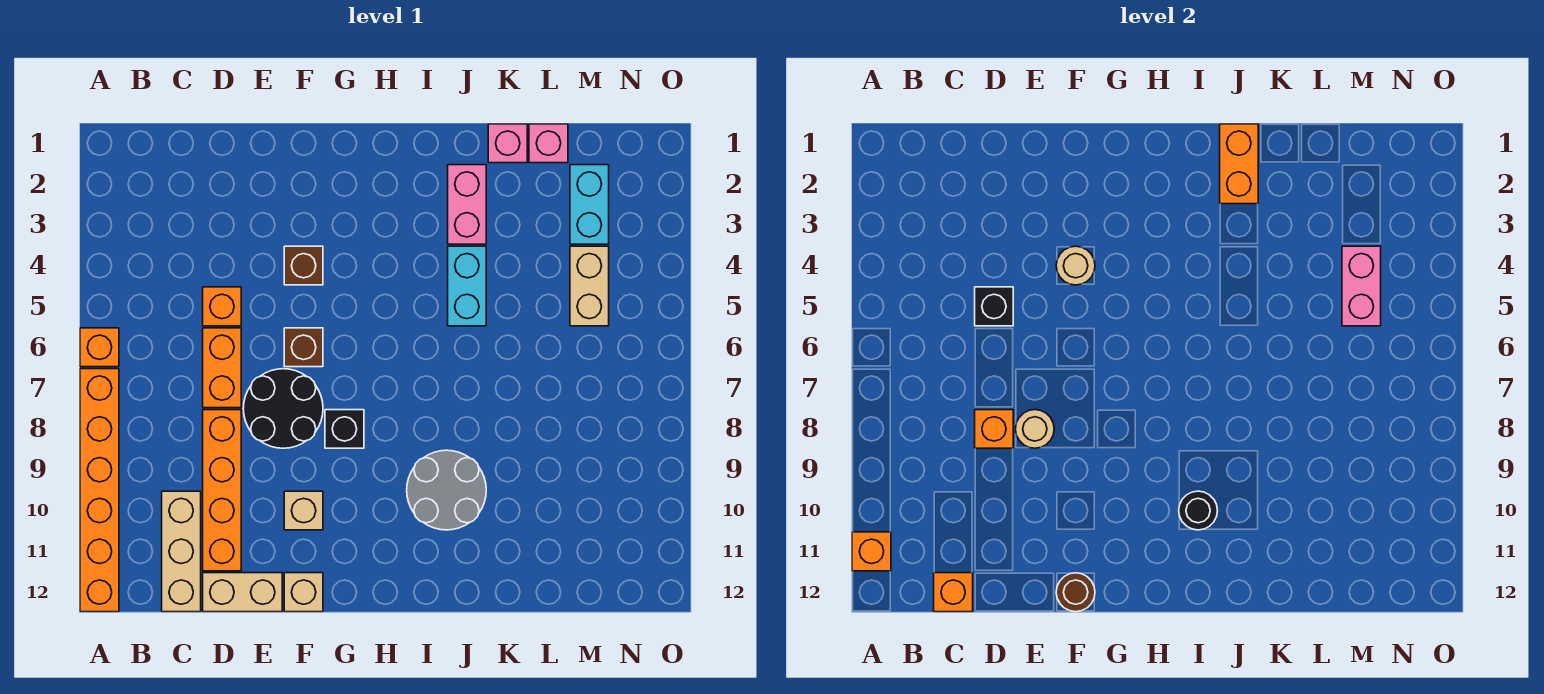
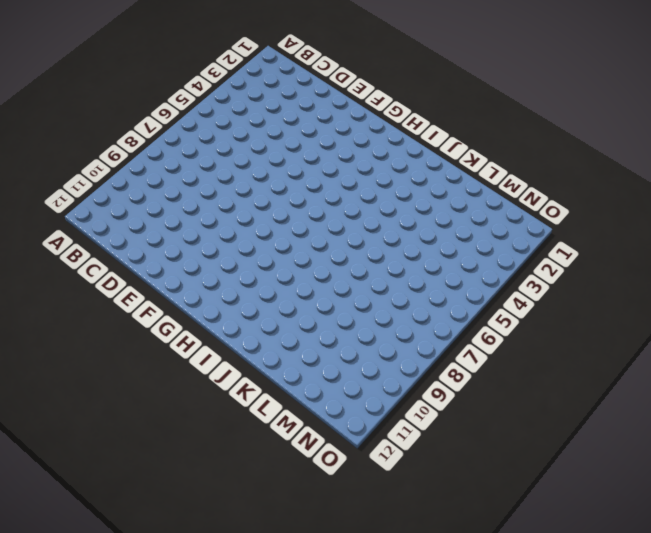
none -> orange brick A6 level 1
none -> orange brick A7:A12 level 1
none -> tan brick C10:C12 level 1
none -> orange brick D5 level 1

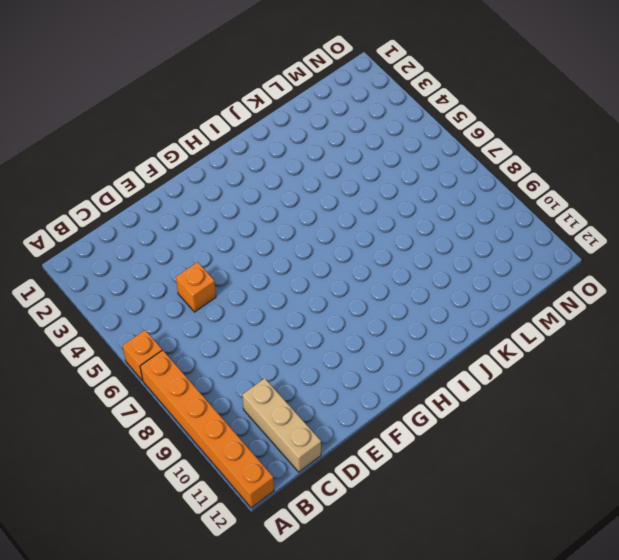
none -> orange brick D6:D7 level 1
none -> orange brick D8:D11 level 1
none -> tan brick D12:E12 level 1
none -> black round brick E7:F8 level 1

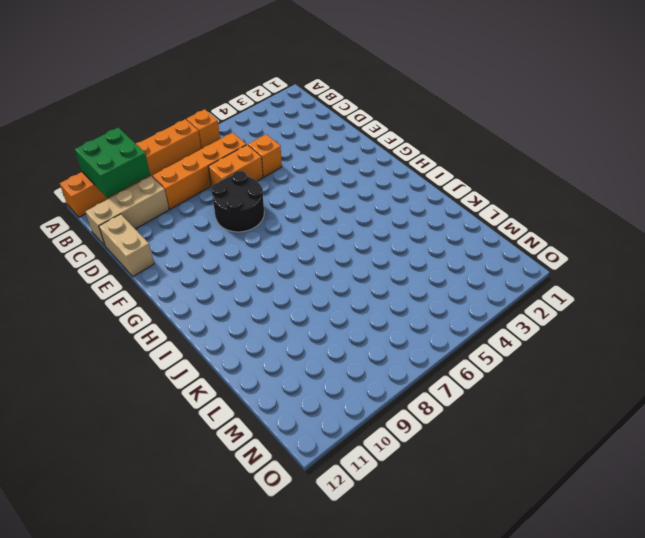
green brick A10:B11 level 2 -> orange brick A11 level 2
orange brick C6:C9 level 1 -> orange brick D8:D11 level 1
none -> brown brick F4 level 1
none -> brown brick F6 level 1
none -> tan brick F10 level 1
none -> tan brick F12 level 1

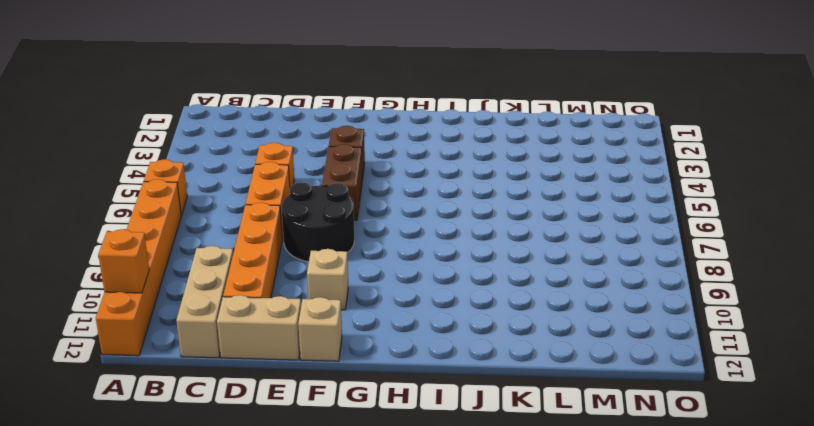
brown brick F5:F6 level 1 -> brown brick F6 level 1
none -> black brick G8 level 1
none -> grey round brick I9:J10 level 1
none -> pink brick J2:J3 level 1
none -> cyan brick J4:J5 level 1

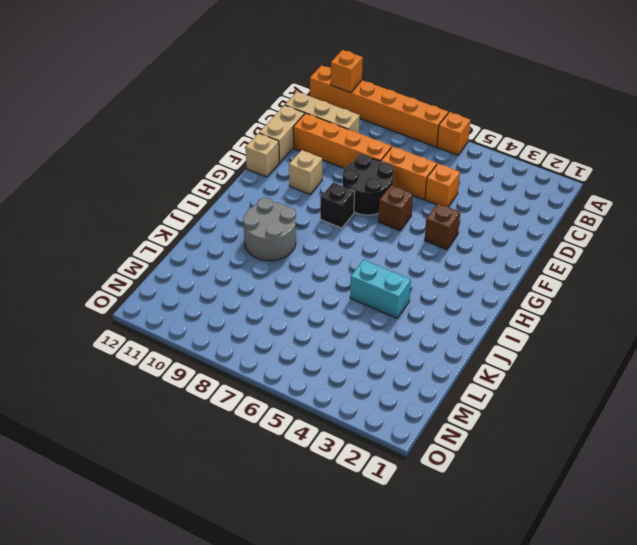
none -> pink brick J2:J3 level 1
none -> pink brick K1 level 1
none -> pink brick L1 level 1
none -> cyan brick M2:M3 level 1

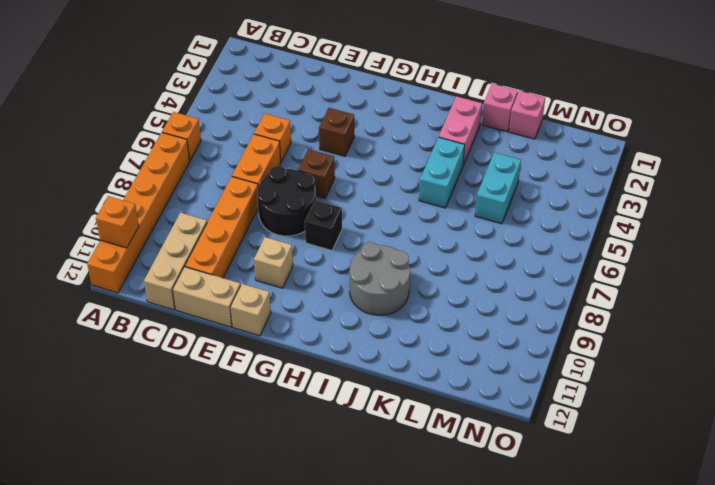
cyan brick L4:L5 level 1 -> cyan brick M2:M3 level 1
none -> tan brick M4:M5 level 1
none -> orange brick C12 level 2
none -> black brick D5 level 2
none -> orange brick D8 level 2

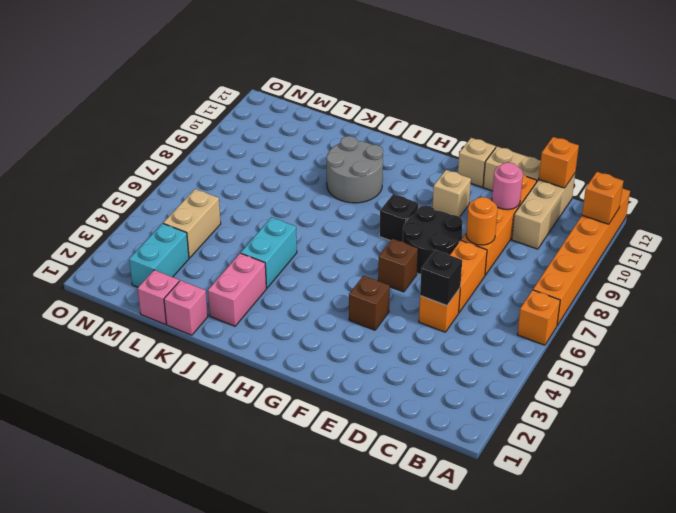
orange round brick D8 level 2 -> orange brick D8 level 2
pink round brick D10 level 2 -> none
none -> tan round brick E8 level 2
none -> tan round brick F4 level 2
none -> brown round brick F12 level 2
none -> black round brick I10 level 2

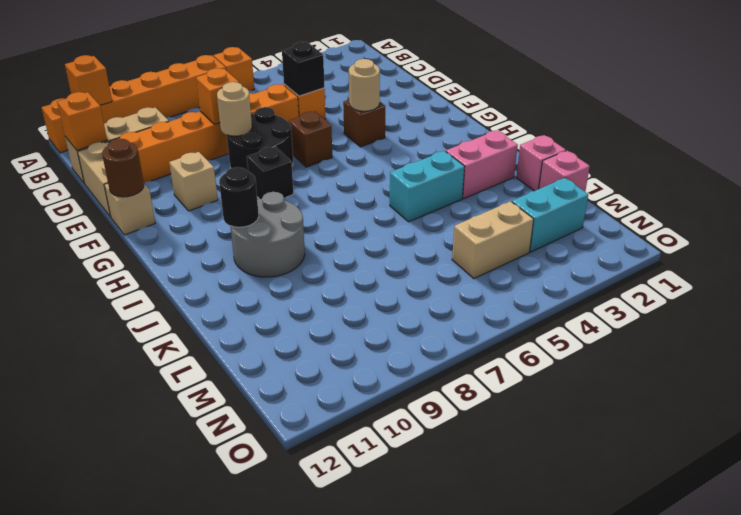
none -> orange brick J1:J2 level 2
none -> pink brick M4:M5 level 2

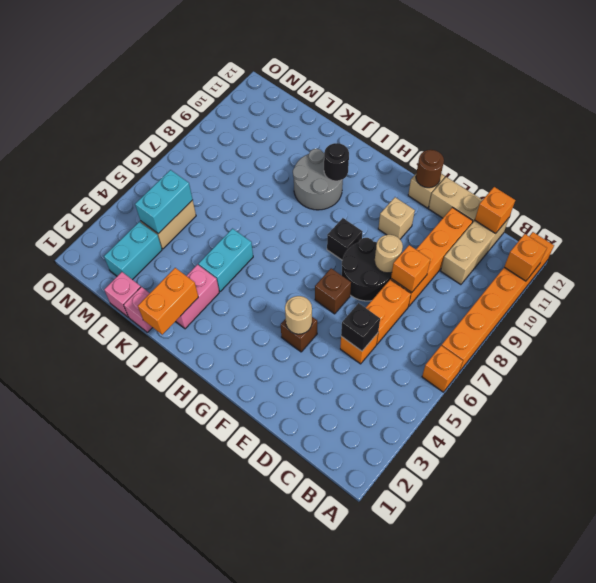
cyan brick M4:M5 level 2 -> pink brick M4:M5 level 2

